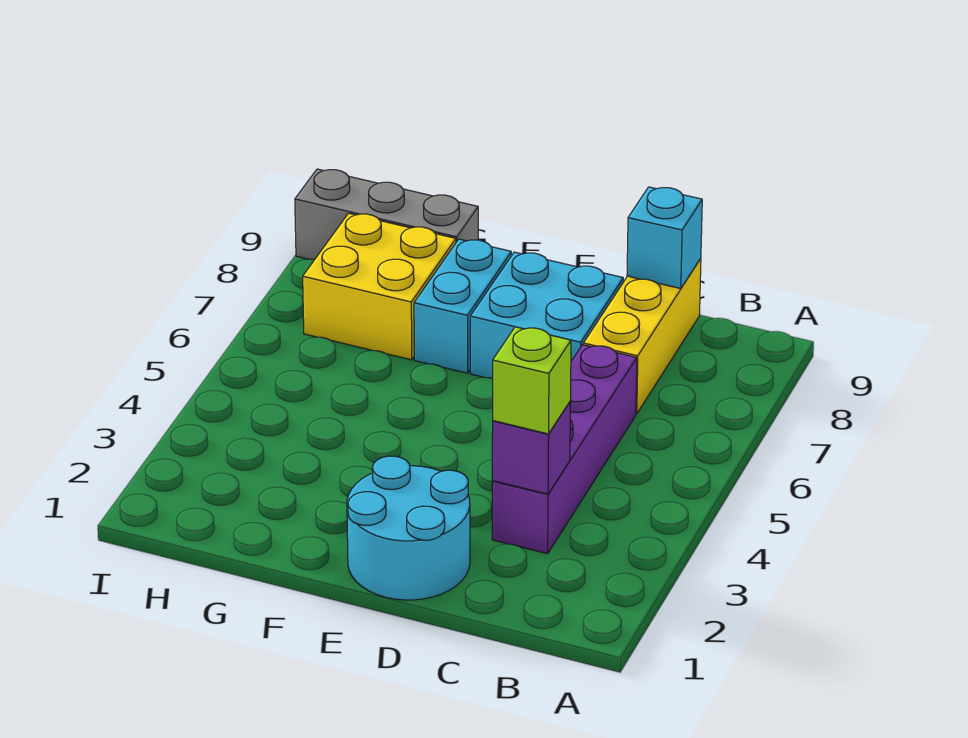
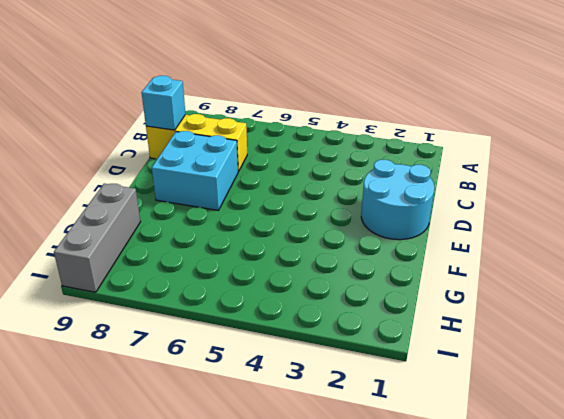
none -> purple brick C3:C6 level 1
none -> cyan brick F7:F8 level 1

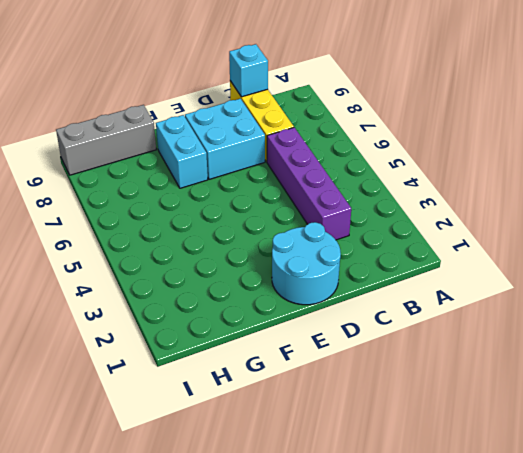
none -> yellow brick G7:H8 level 1
none -> purple brick C3 level 2

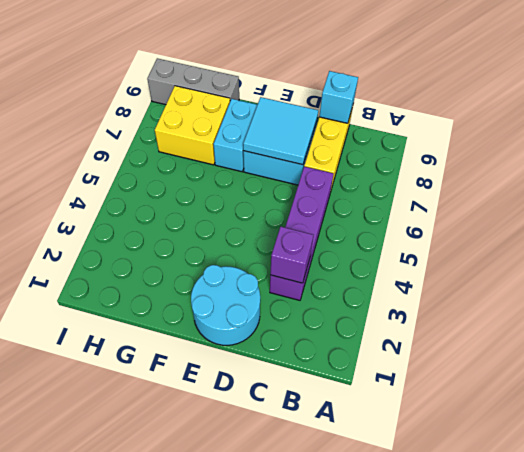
cyan tile D7:E8 level 2 -> none
none -> lime brick C3 level 3

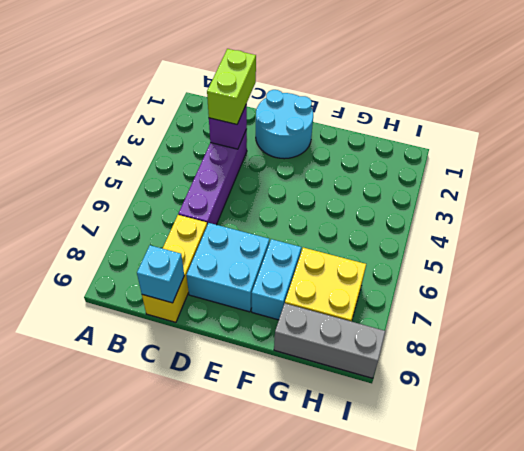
lime brick C2:C3 level 3 -> lime brick C3 level 3

